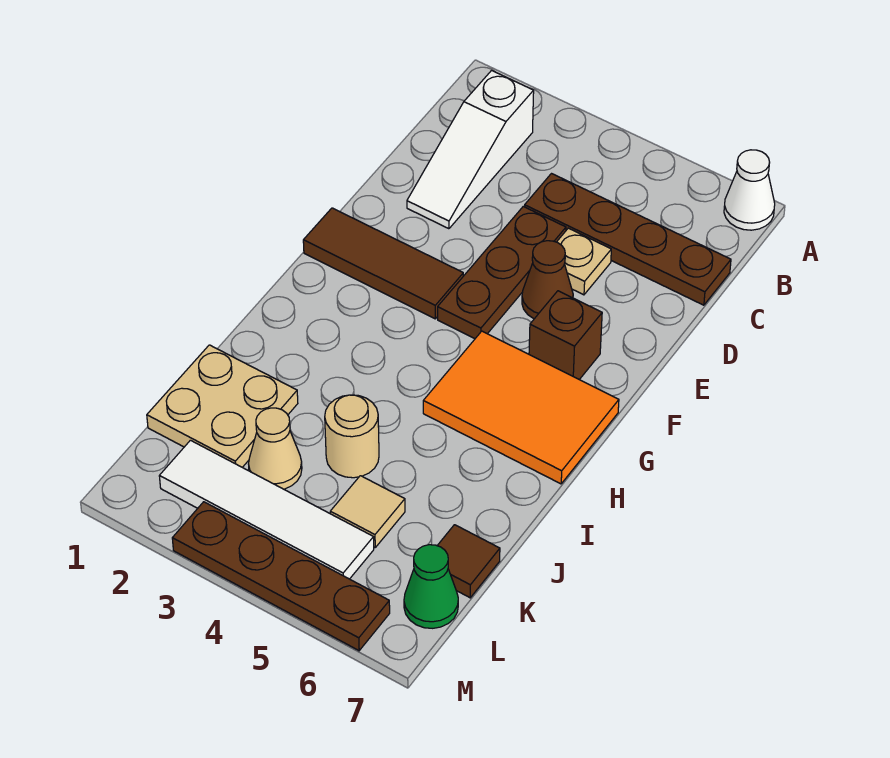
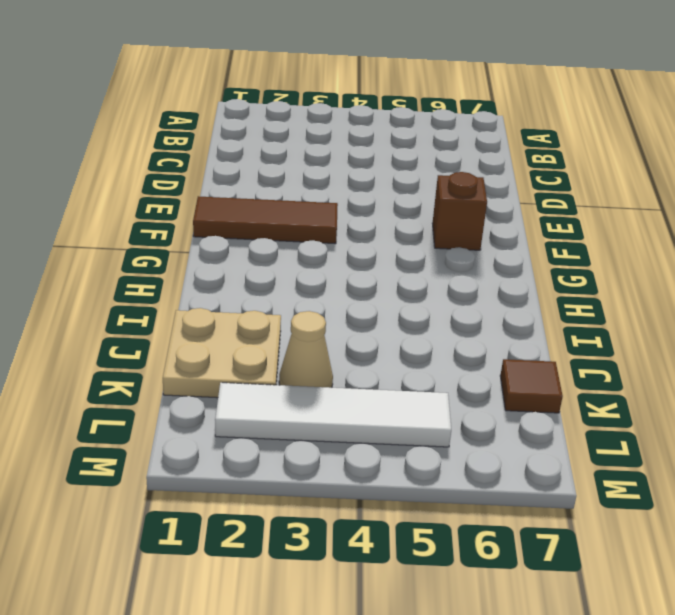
none -> white cone A7 level 1
none -> white slope B2:D2 level 1 top B
none -> brown plate C4:C7 level 1

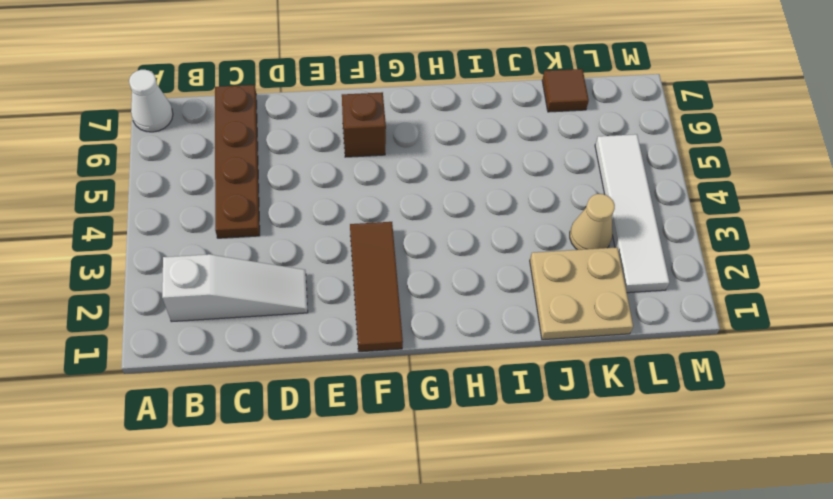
none -> brown plate D4:F4 level 1
none -> tan plate D5 level 1
none -> brown cone E5 level 1

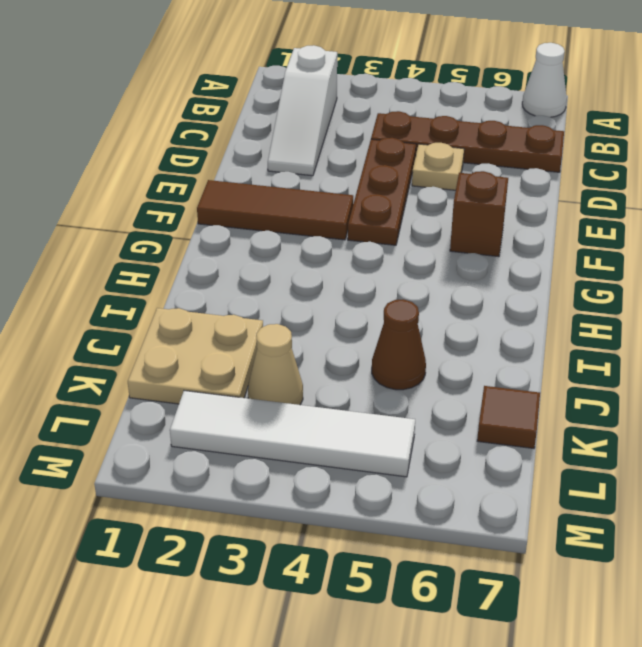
brown cone J5 level 1 -> brown cone E5 level 1
none -> orange tile G5:H7 level 1
none -> tan round brick J4 level 1
none -> tan tile K5 level 1

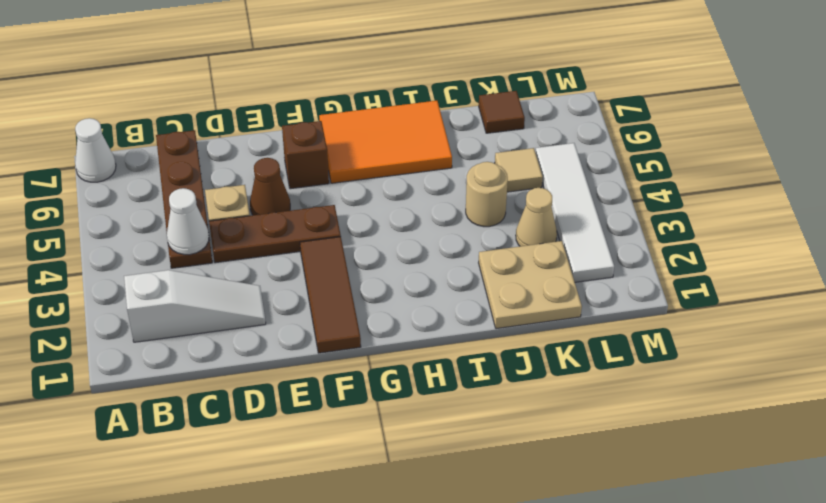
white cone C4 level 2 -> none
orange tile G6:I7 level 1 -> orange tile G5:H7 level 1
none -> green cone L7 level 1
none -> brown plate M3:M6 level 1

